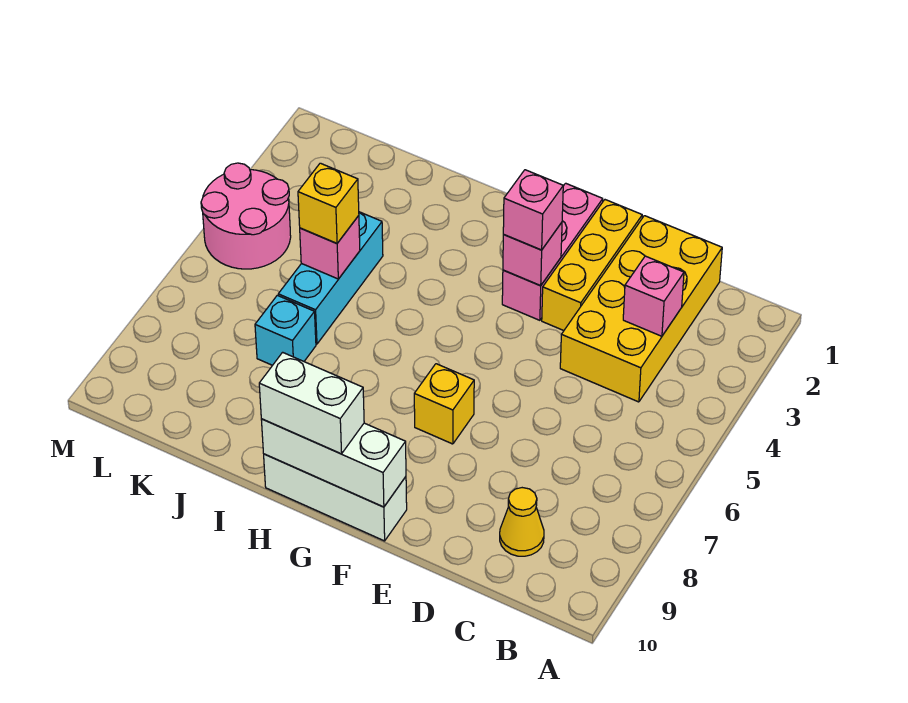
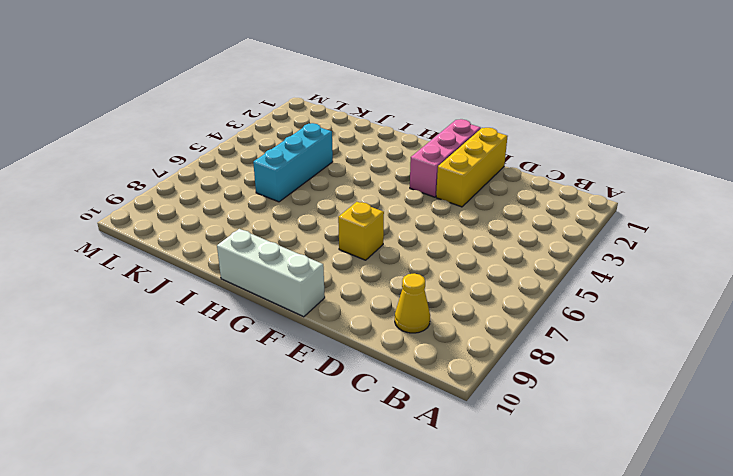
none -> yellow brick C1:D4 level 1
none -> cyan brick J7 level 1
none -> pink round brick L4:M5 level 1

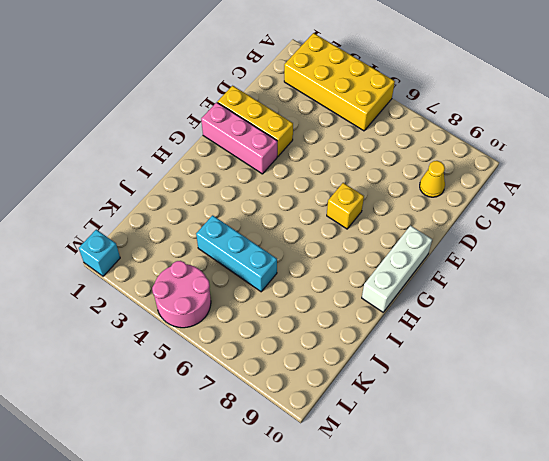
yellow brick A2:B5 level 1 -> yellow brick C1:D4 level 1
cyan brick M1 level 1 -> cyan brick J7 level 1
none -> pink brick C3 level 2
none -> pink brick F3 level 2
none -> white brick F10:H10 level 2

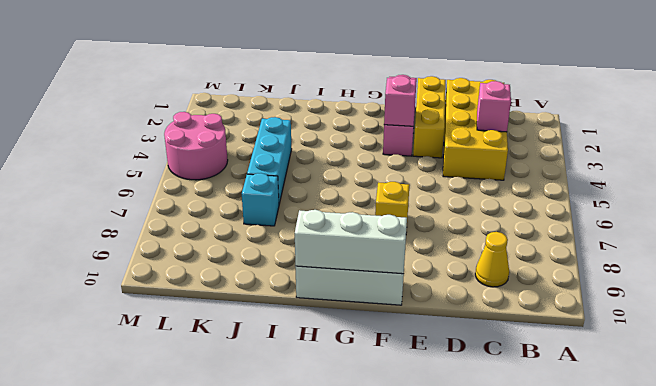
none -> pink brick J5 level 2
none -> pink brick F3 level 3
none -> white brick G10:H10 level 3

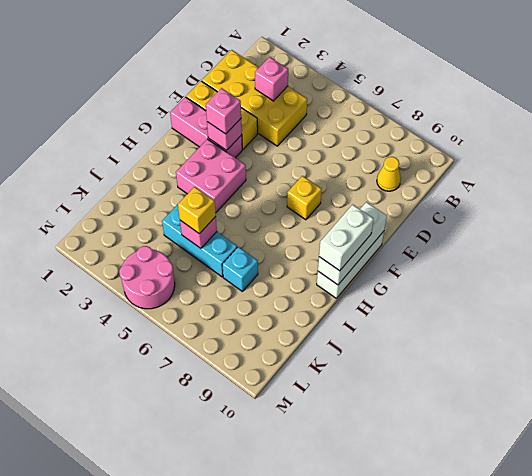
pink brick G3:H4 level 1 -> none

